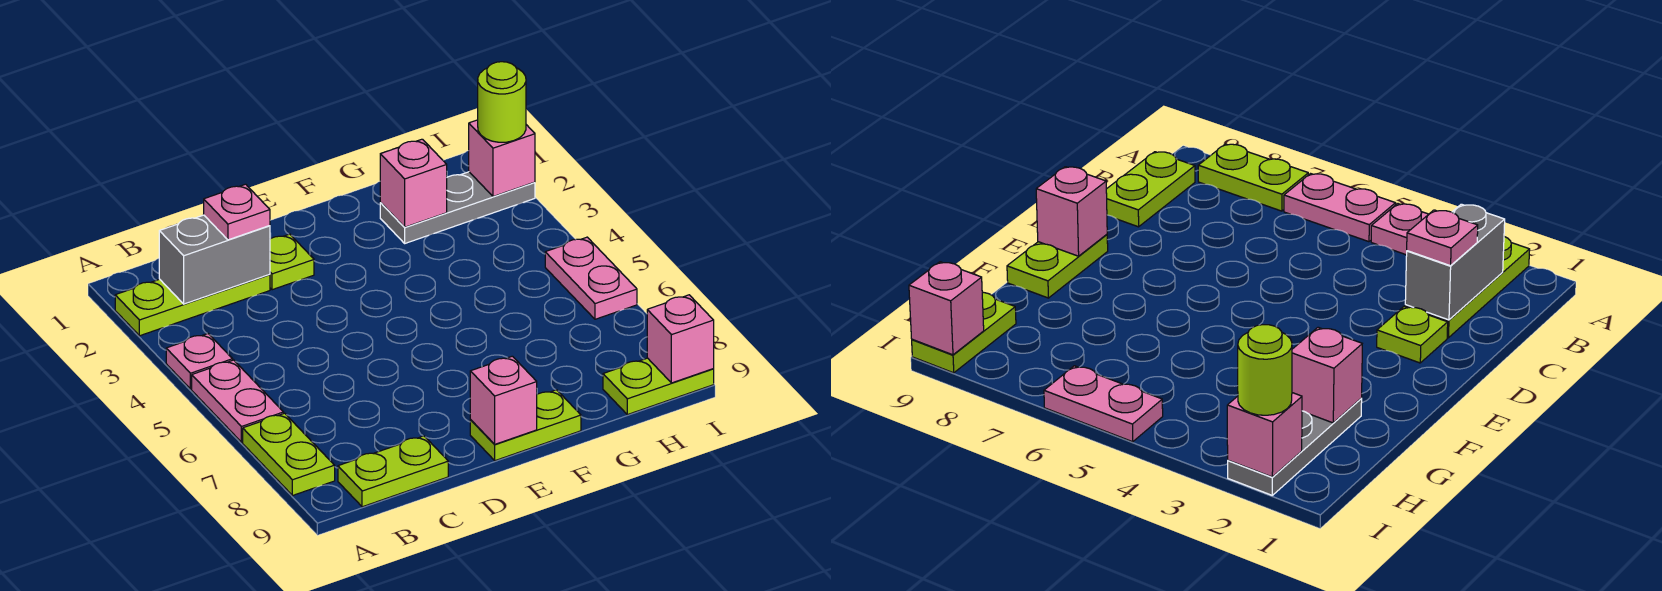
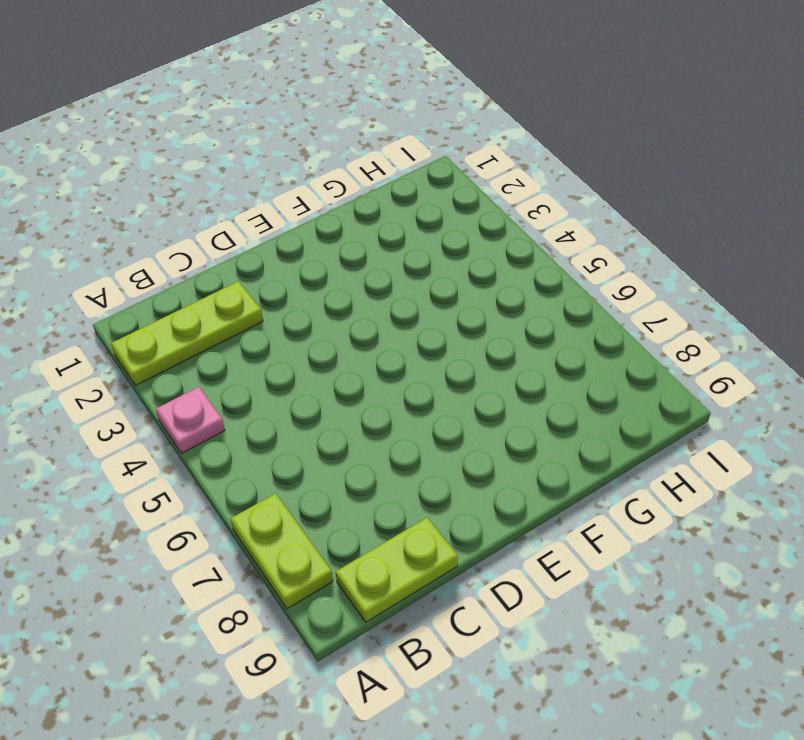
none -> pink plate A5:A6 level 1
none -> lime plate D2 level 1
none -> lime plate E9:F9 level 1

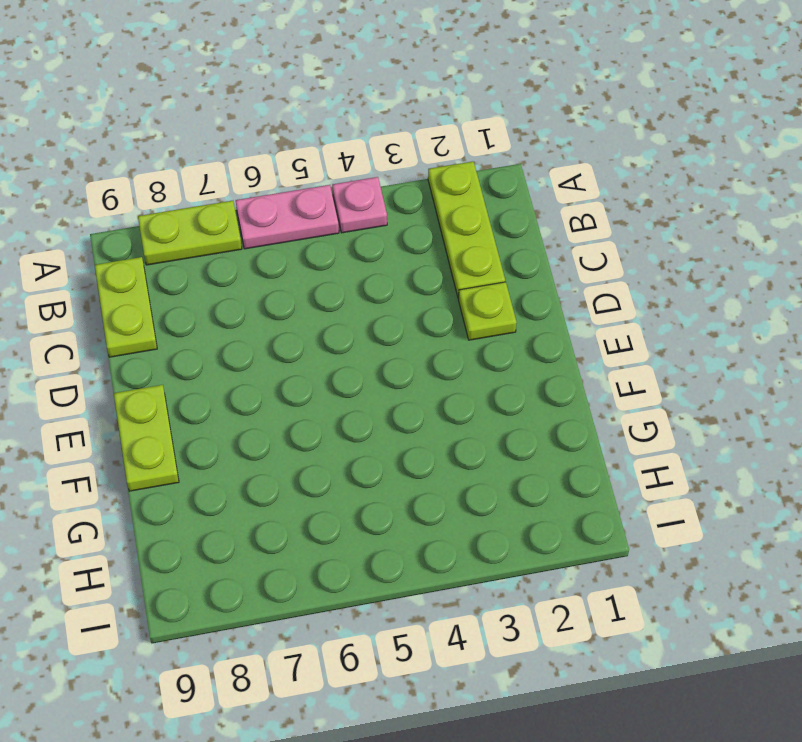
none -> grey plate G2:I2 level 1
none -> lime plate H9:I9 level 1
none -> pink plate I5:I6 level 1

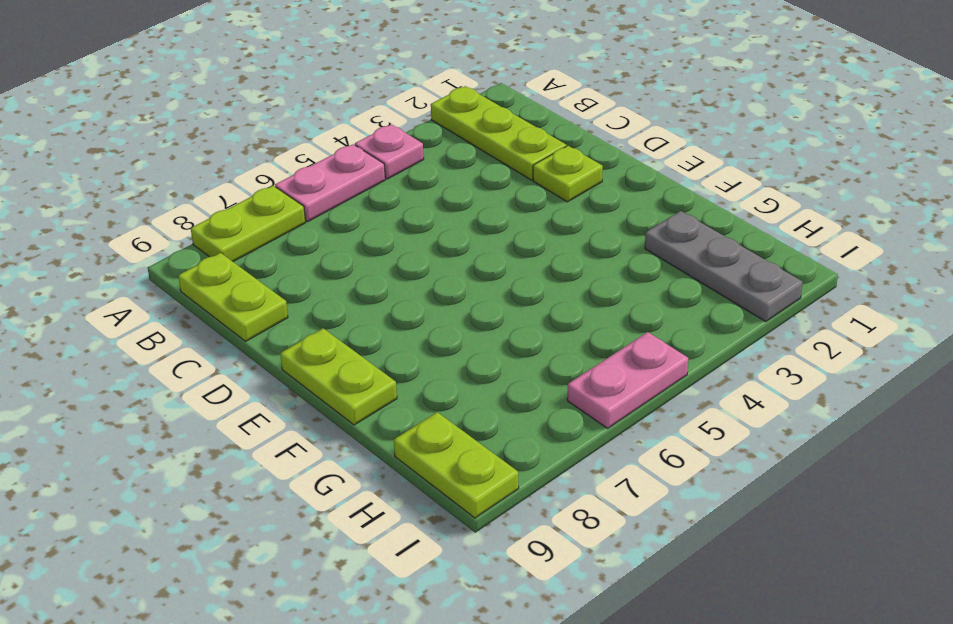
none -> grey brick B2:C2 level 2
none -> pink brick E9 level 2
none -> pink brick G2 level 2

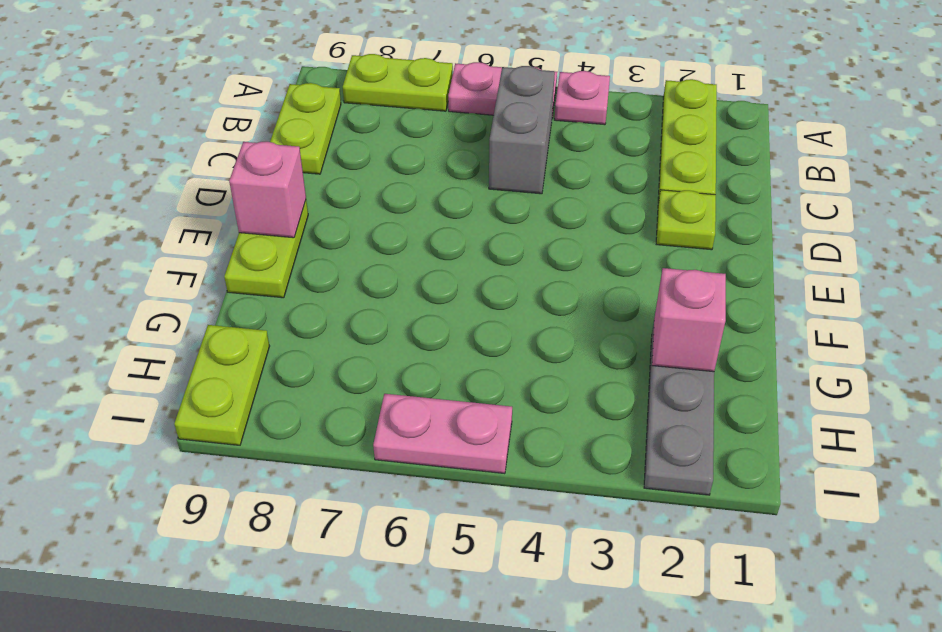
grey brick B5:C5 level 1 -> grey brick B2:C2 level 2
none -> pink brick I2 level 2
none -> pink brick I9 level 2
none -> pink plate C2 level 3

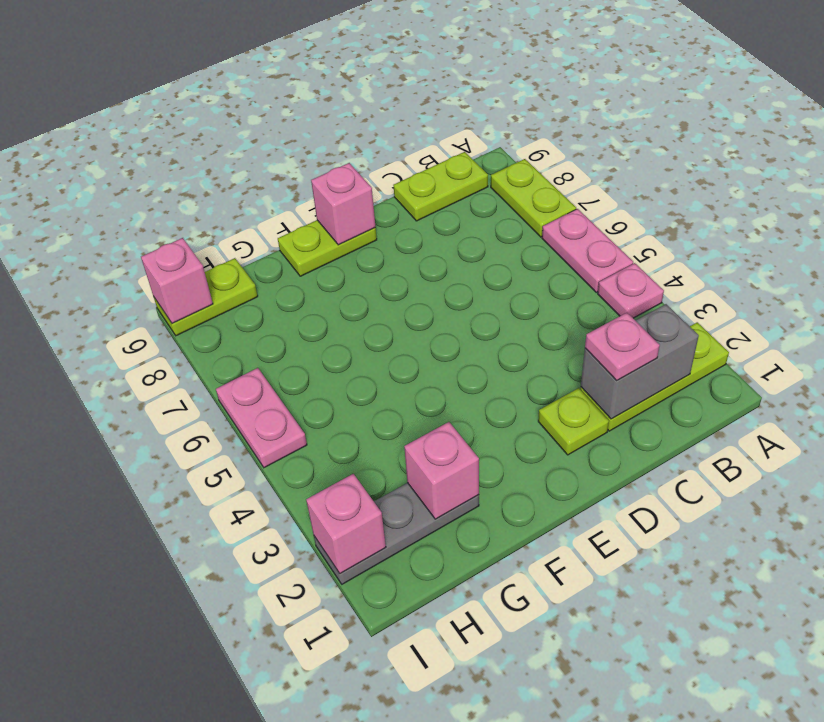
none -> lime round brick I2 level 3

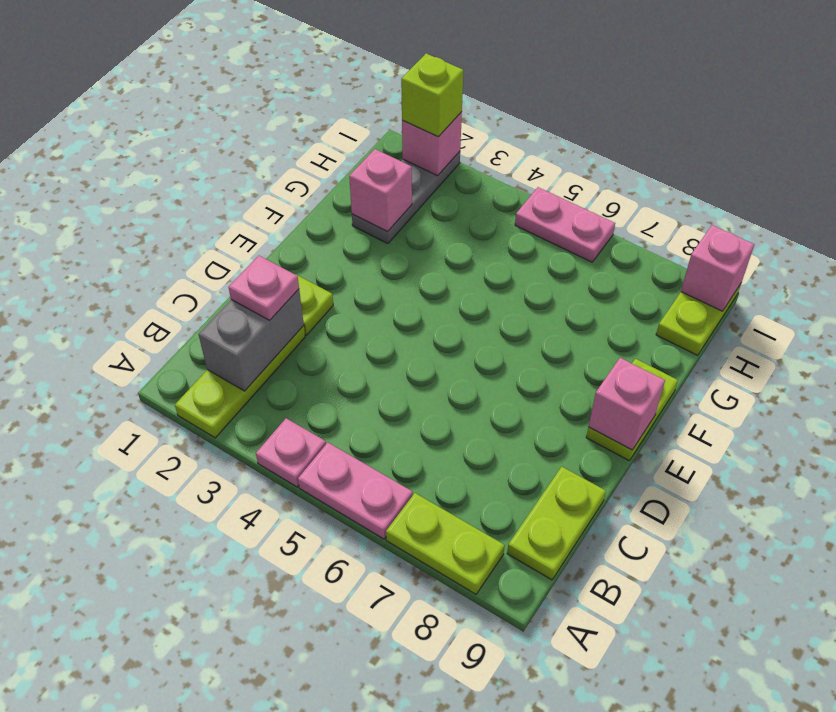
lime brick I2 level 3 -> lime round brick I2 level 3

